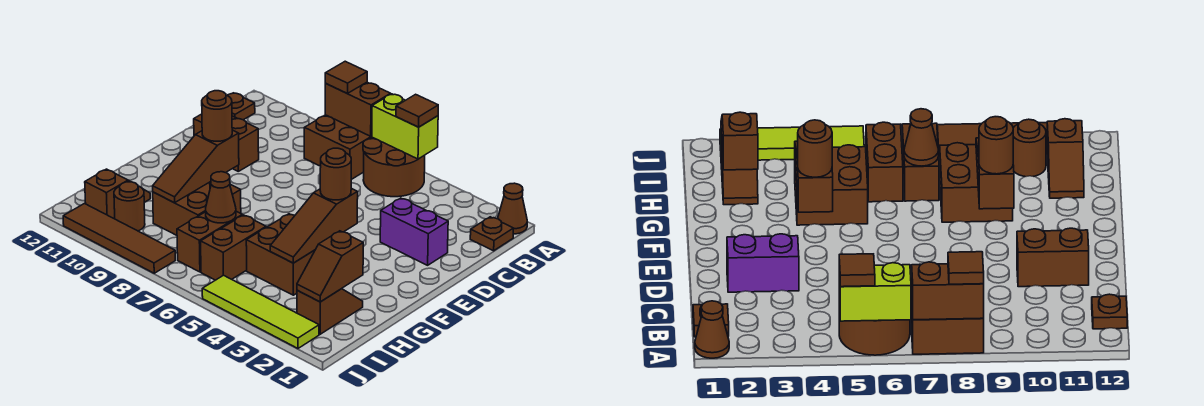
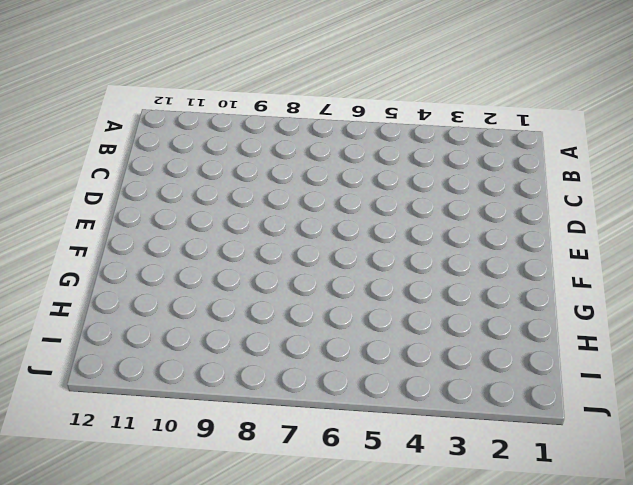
none -> brown cone A1 level 1
none -> brown round brick A5:B6 level 1
none -> brown brick A7:B8 level 1

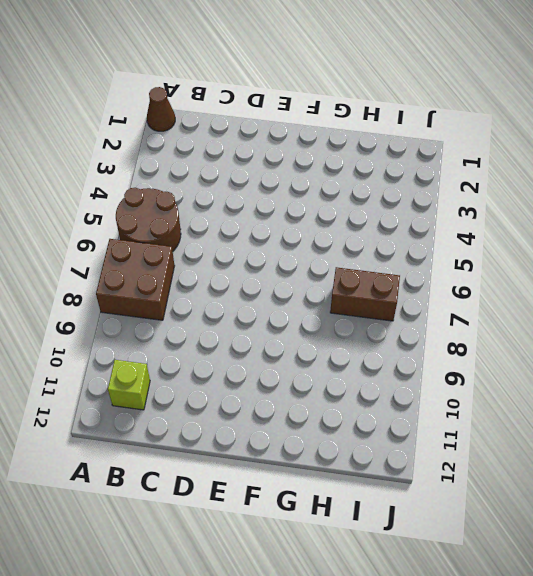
lime brick B11 level 1 -> none
none -> brown plate B1 level 1
none -> brown plate B12 level 1
none -> purple brick D2:D3 level 1

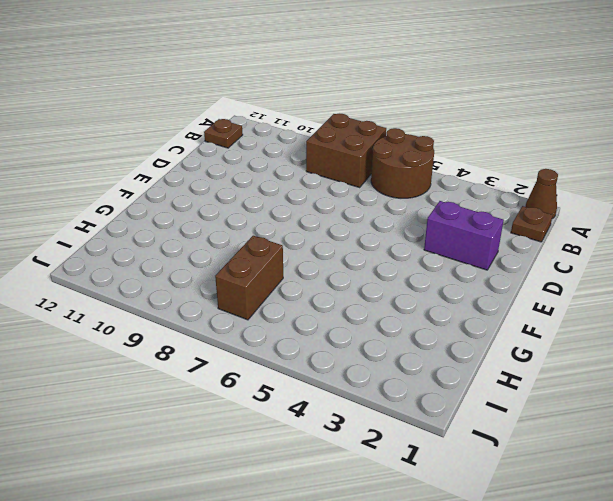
none -> brown brick D10:D11 level 1
none -> brown brick G4:H5 level 1
none -> brown brick G8:H9 level 1

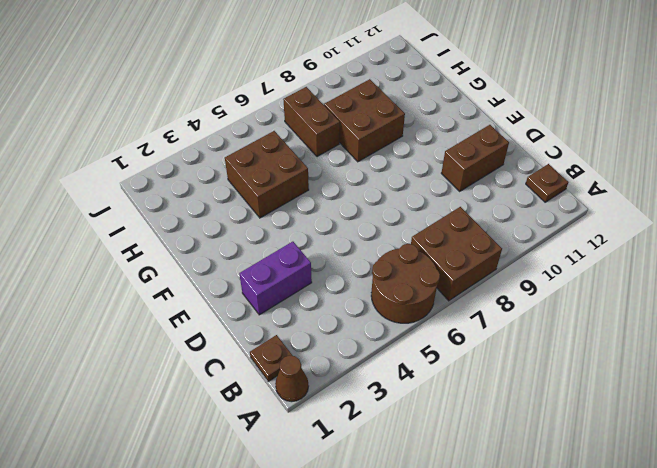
none -> brown slope H2:I2 level 1 top I
none -> brown brick H6:I6 level 1
none -> brown slope H11:I11 level 1 top I

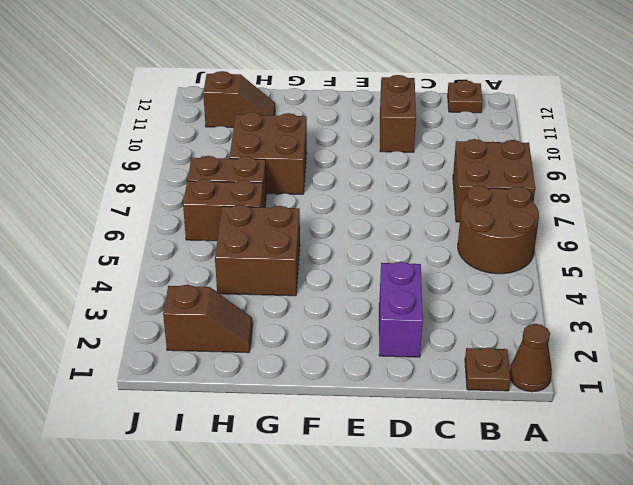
none -> brown round brick I10 level 1
none -> lime tile J2:J5 level 1
none -> brown tile J8:J11 level 1

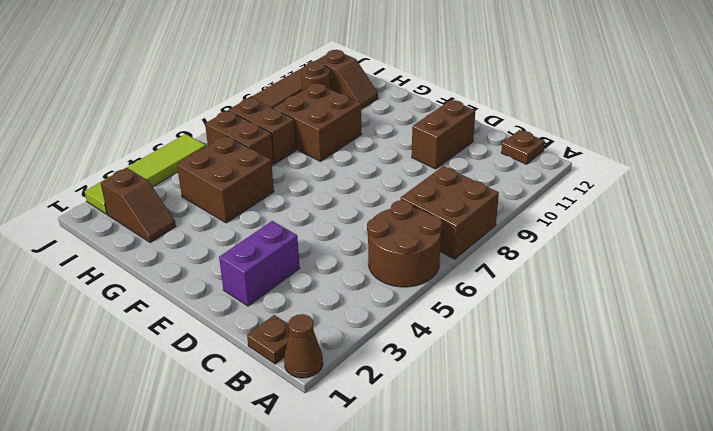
none -> lime brick A5:A6 level 2
none -> brown brick A7:A8 level 2
none -> brown slope F4:H4 level 2 top F

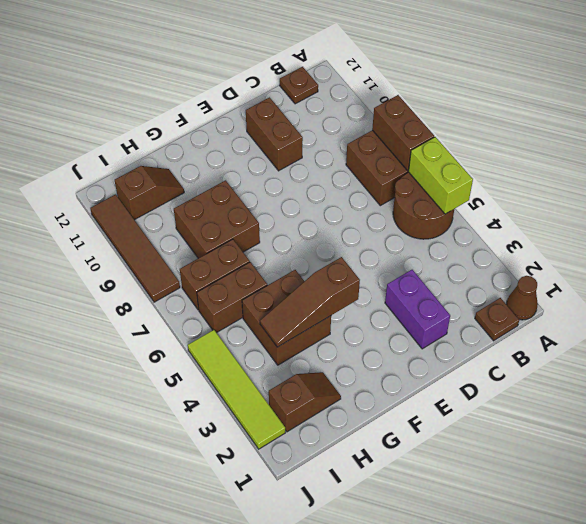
none -> brown round brick I10 level 1
none -> brown slope F9:H9 level 2 top F
none -> brown slope H2:I2 level 2 top H

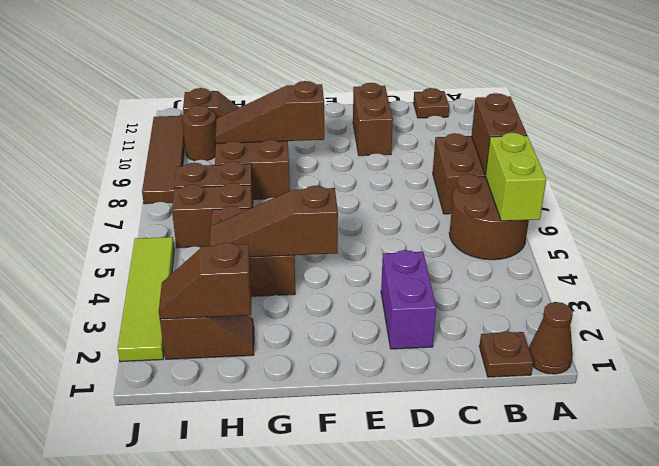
none -> brown cone H7 level 2
none -> brown tile A5 level 3
none -> brown tile A8 level 3

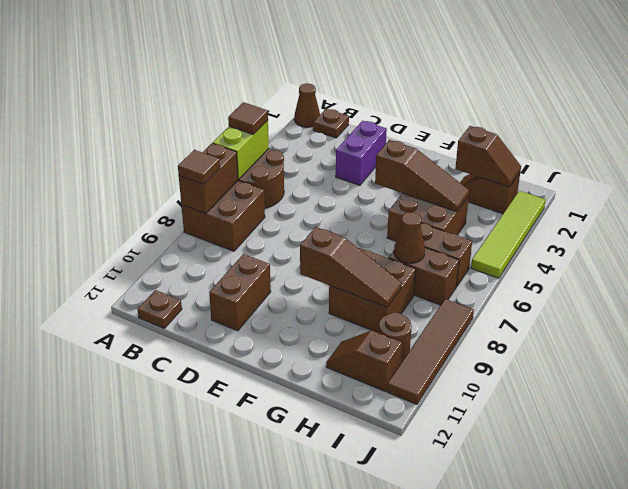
none -> brown round brick F4 level 3
none -> brown round brick F9 level 3

